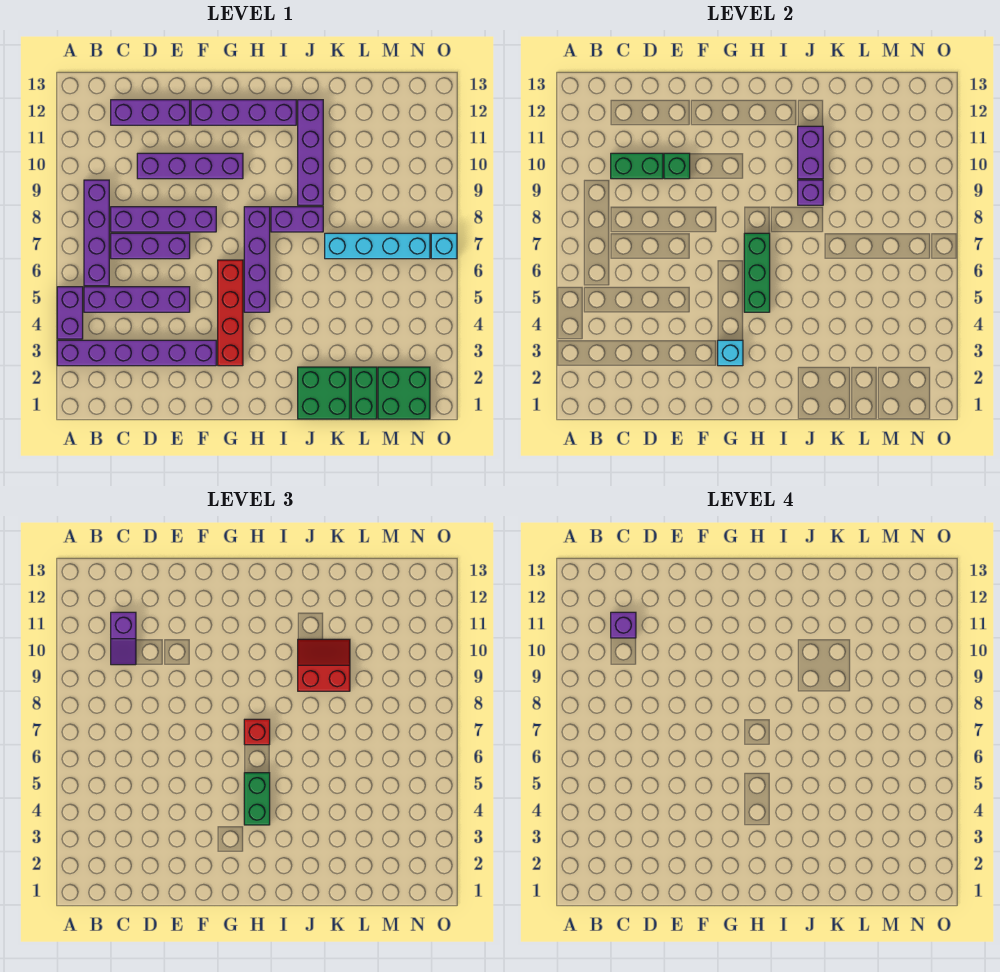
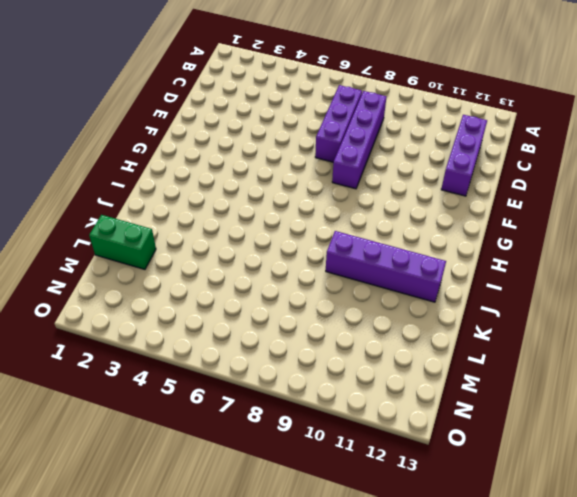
none -> purple brick A3:F3 level 1
none -> purple brick A4:A5 level 1
none -> purple brick B5:E5 level 1

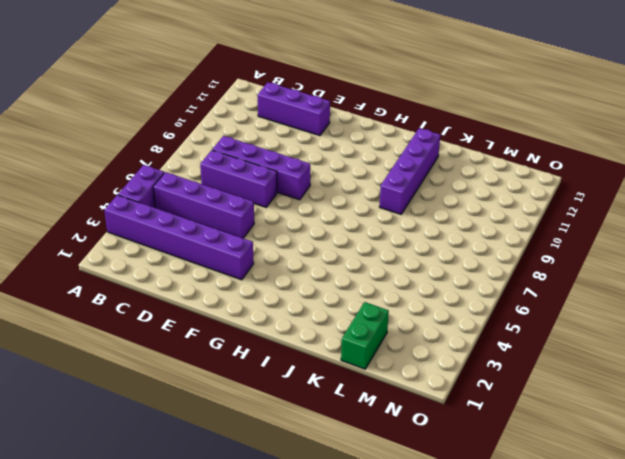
none -> purple brick B6:B9 level 1
none -> purple brick D10:G10 level 1
none -> purple brick F12:I12 level 1

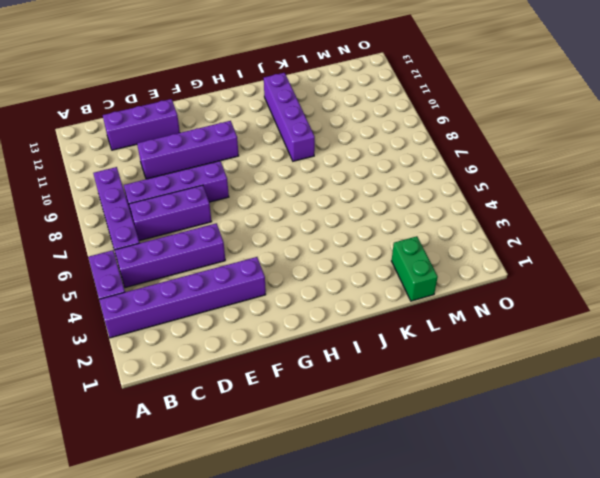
none -> purple brick F12:I12 level 1
none -> red brick G3:G6 level 1
none -> purple brick H5:H8 level 1

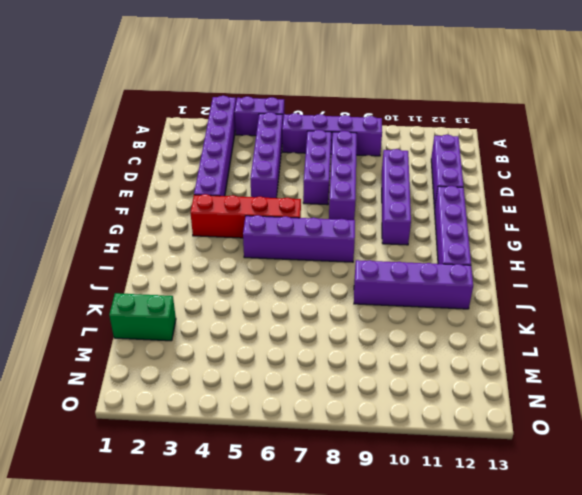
none -> purple brick I8:J8 level 1
none -> green brick J1:K2 level 1
none -> cyan brick K7:N7 level 1

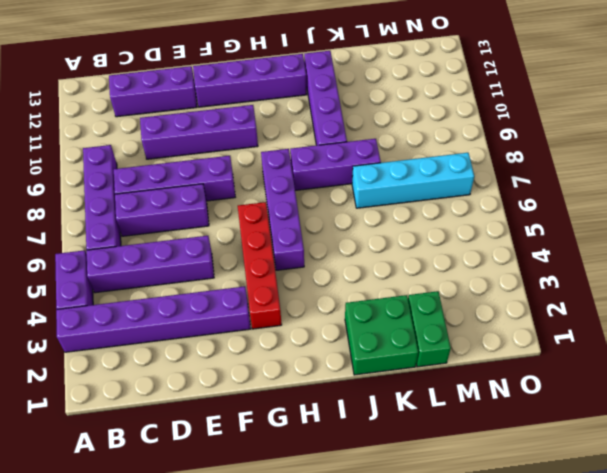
purple brick I8:K8 level 1 -> purple brick I8:J8 level 1
none -> green brick M1:N2 level 1
none -> cyan brick O7 level 1
none -> green brick C10:D10 level 2

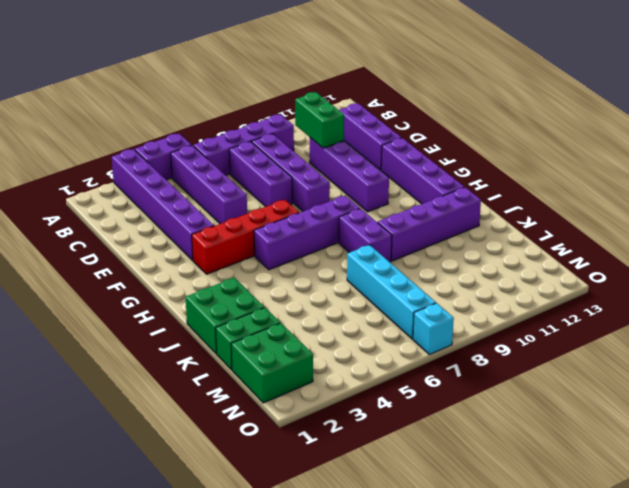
none -> green brick E10 level 2
none -> cyan brick G3 level 2
none -> green brick H5:H7 level 2

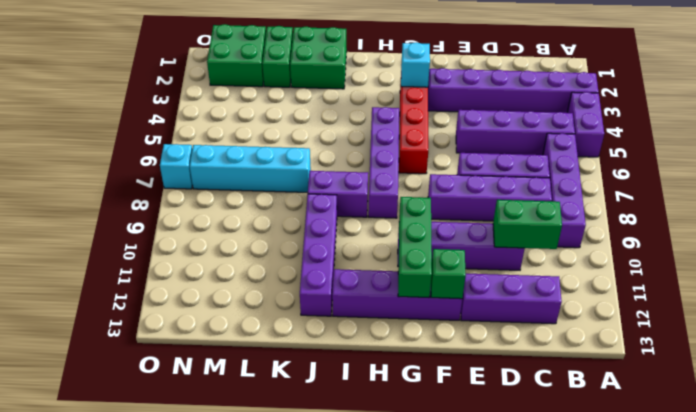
green brick F12 level 2 -> green brick E10 level 2
green brick G10:G12 level 2 -> green brick H5:H7 level 2
none -> purple brick J9 level 2
none -> purple brick J10:J11 level 2
none -> purple slope C10:C11 level 3 top 11

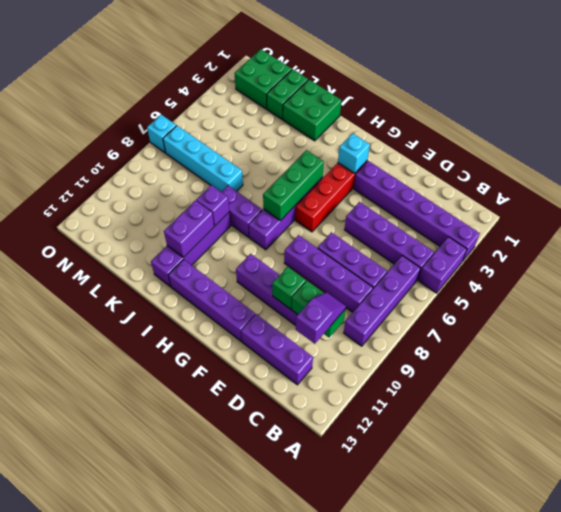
none -> green brick H4:H5 level 3
none -> red brick H7 level 3
none -> red slope J9:K10 level 3 top 9

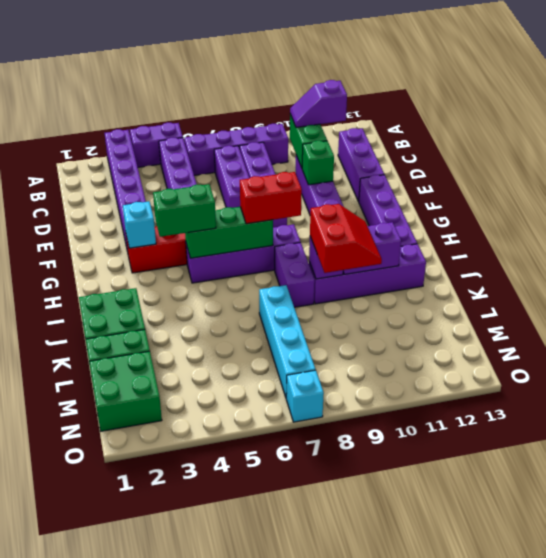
red brick H7:H8 level 3 -> red brick H7 level 3
none -> purple brick C11 level 4

